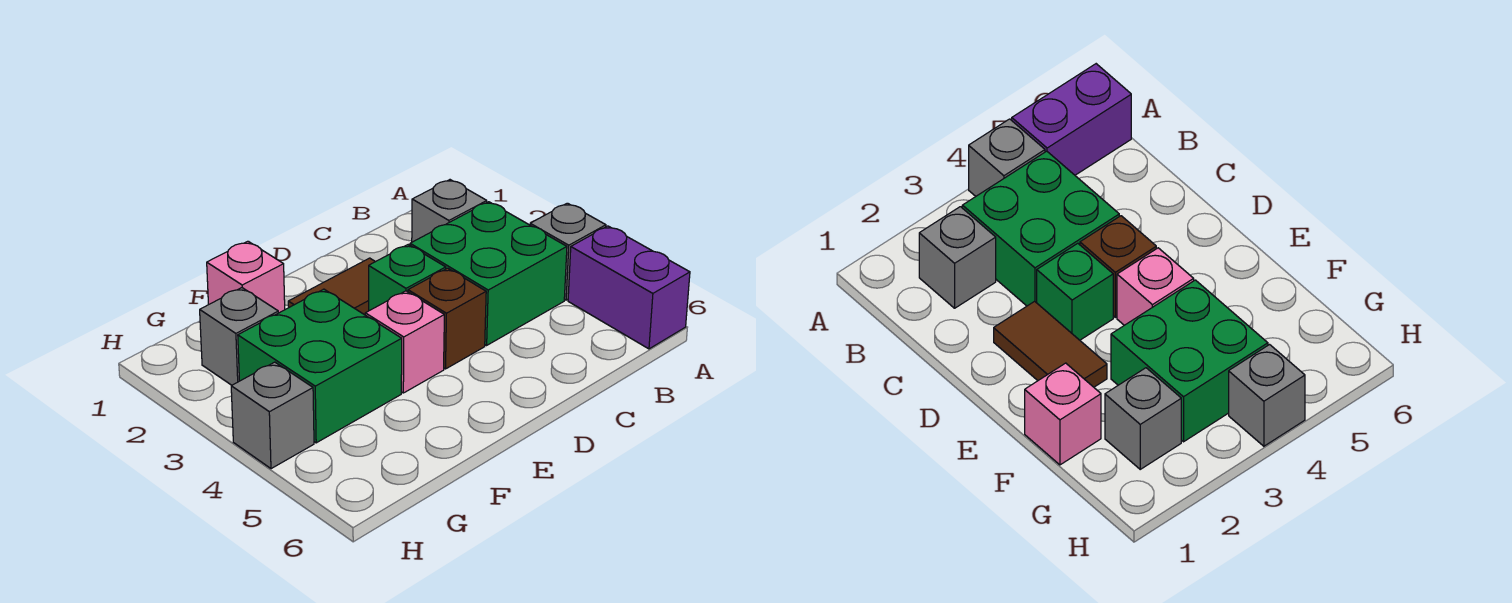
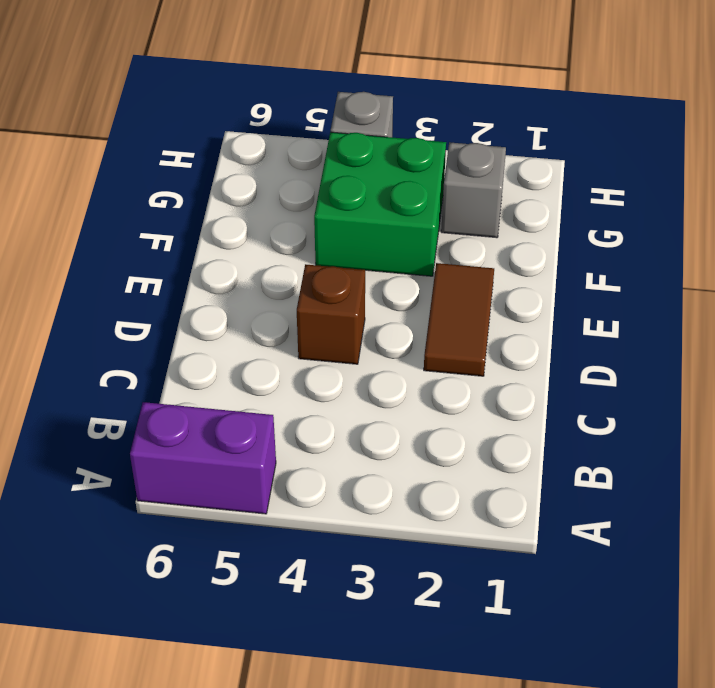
none -> grey brick A4 level 1
none -> grey brick B2 level 1
none -> green brick B3:C4 level 1

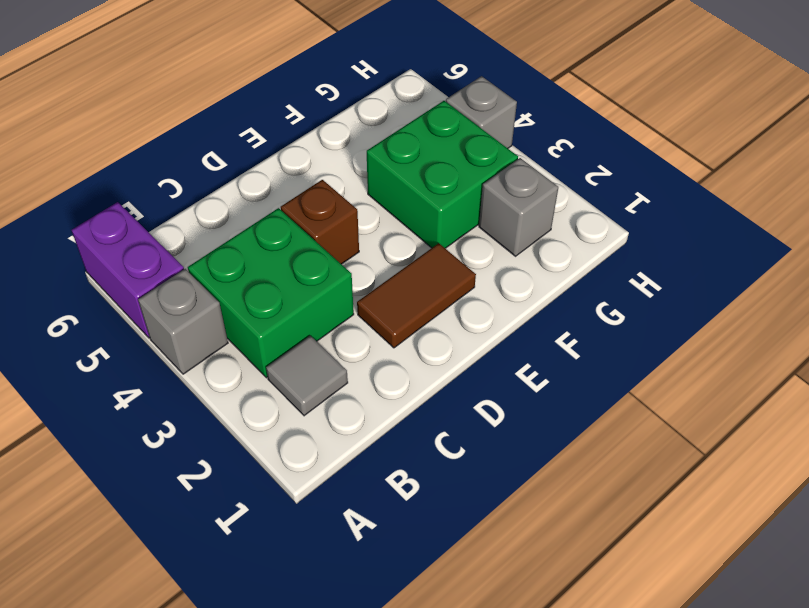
grey tile B2 level 1 -> grey brick B2 level 1
none -> green brick D3 level 1
none -> pink brick E4 level 1
none -> pink brick F1 level 1

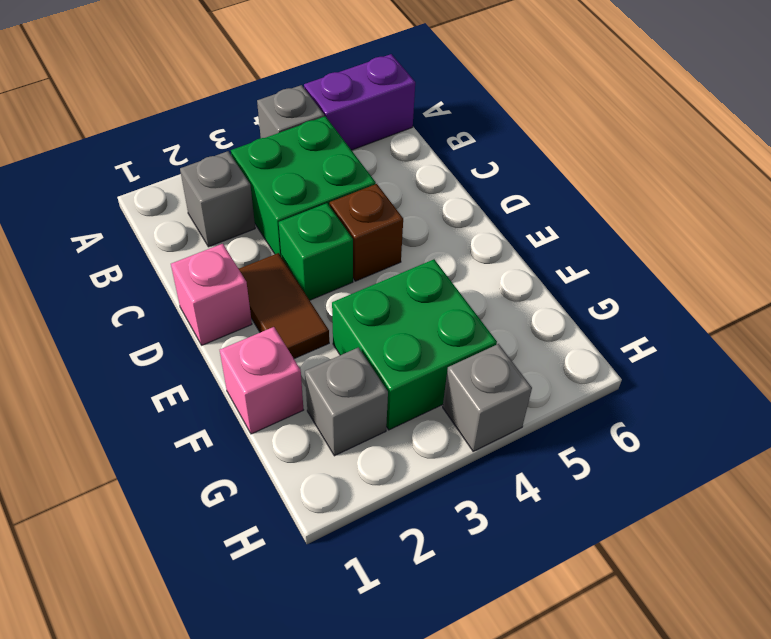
pink brick D1 level 1 -> pink brick E4 level 1

